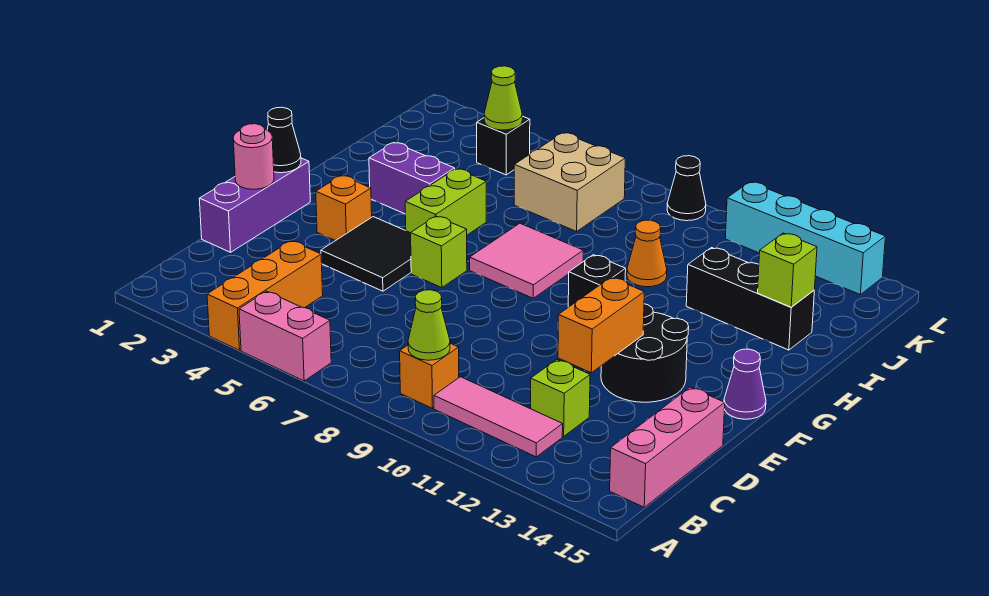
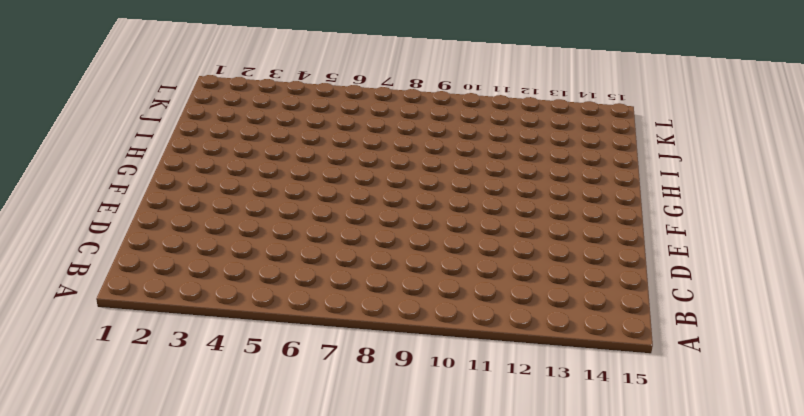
none -> orange brick A4:C4 level 1
none -> pink brick A5:A6 level 1
none -> orange brick B9 level 1

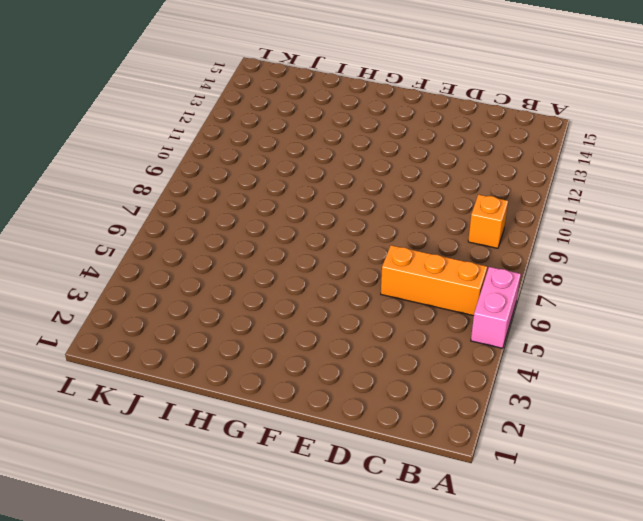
orange brick B6:D6 level 1 -> orange brick A4:C4 level 1
none -> pink tile B10:B12 level 1
none -> pink brick B15:D15 level 1
none -> lime brick C12 level 1

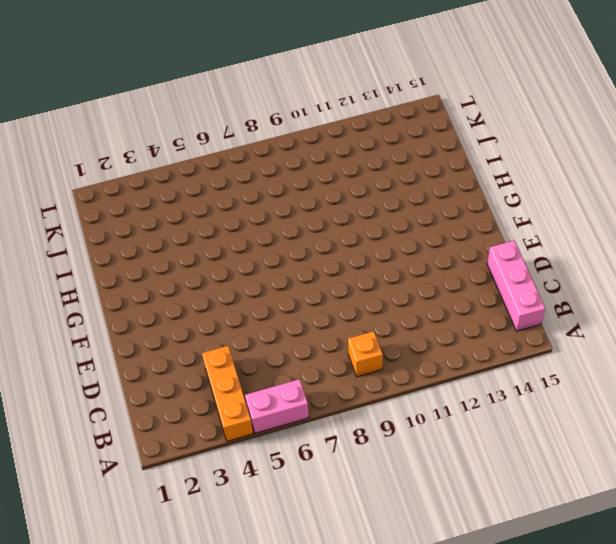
none -> pink tile B10:B12 level 1
none -> lime brick C12 level 1
none -> purple brick D1:F1 level 1

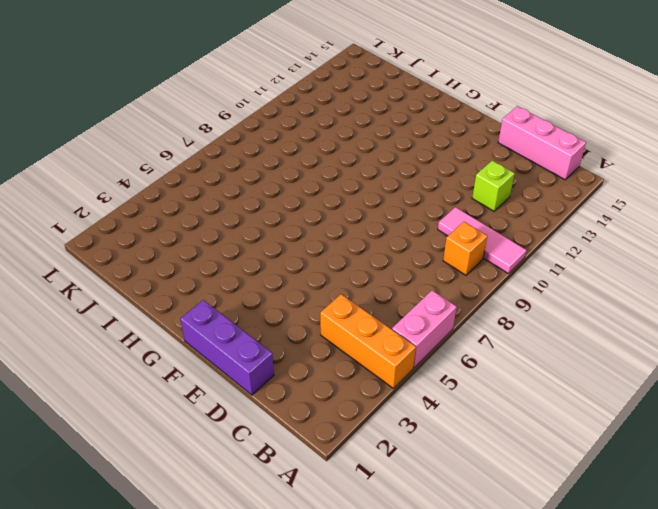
pink tile A10:C10 level 1 -> pink tile B10:B12 level 1
none -> black tile E4:F5 level 1
none -> black round brick E12:F13 level 1
none -> orange brick F3 level 1

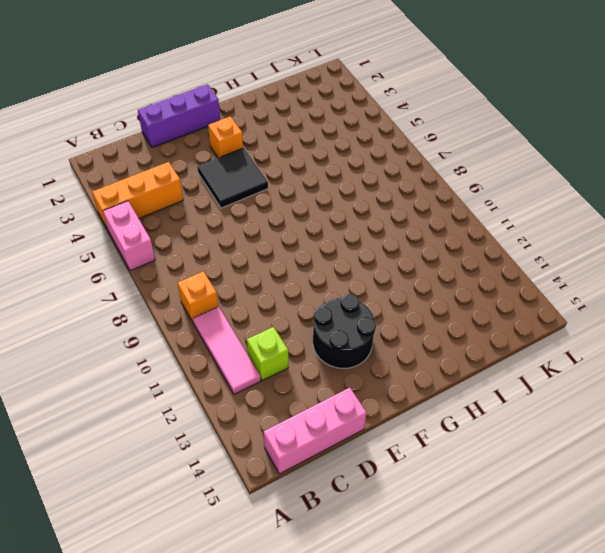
none -> lime brick F6 level 1
none -> purple cone F15 level 1
none -> lime brick G5:H5 level 1

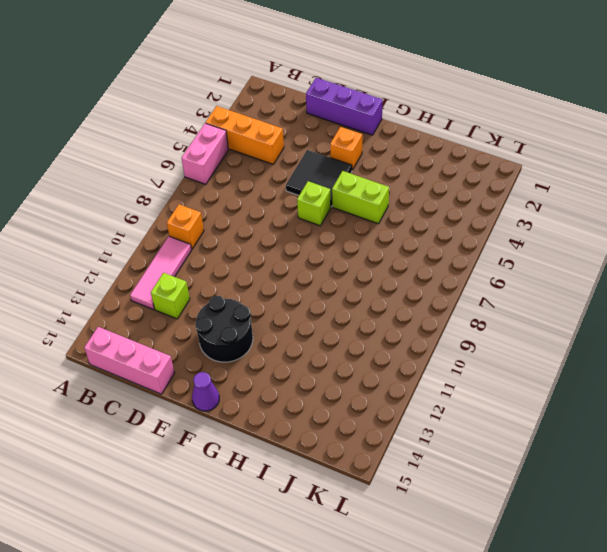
none -> pink tile G7:H8 level 1
none -> black brick G10 level 1
none -> purple brick H3:H4 level 1

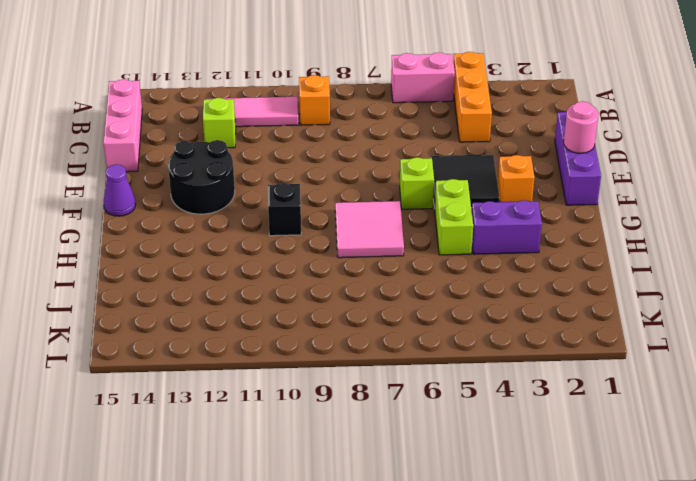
none -> orange cone I10 level 1
none -> black brick I12:I14 level 1
none -> tan brick J6:K7 level 1

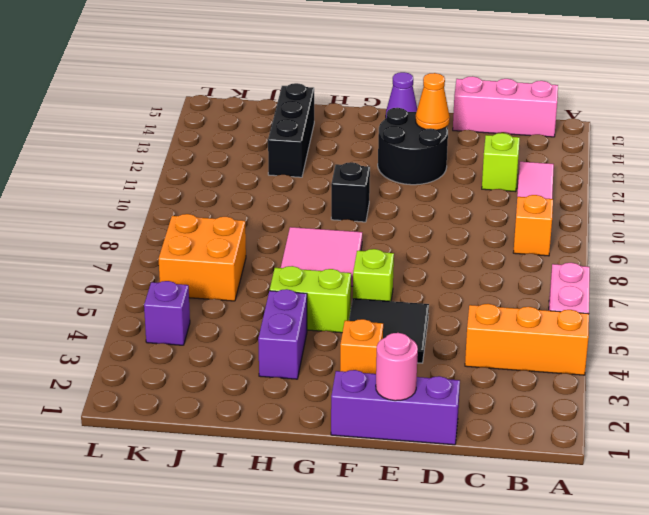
orange cone E13 level 2 -> orange cone I10 level 1
orange brick J6:K7 level 1 -> tan brick J6:K7 level 1
purple brick K4 level 1 -> black brick K4 level 1
none -> black cone L9 level 1
none -> cyan brick L11:L14 level 1
none -> lime cone B9 level 2

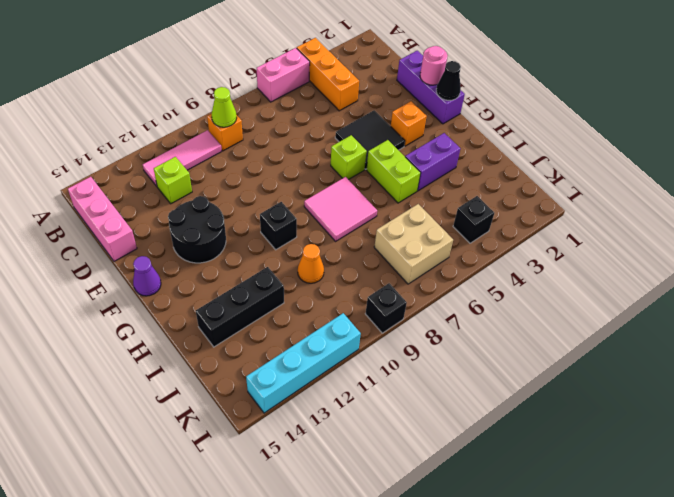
black brick L9 level 1 -> black cone L9 level 1
none -> orange brick D12:E12 level 2
none -> lime brick I14 level 2
none -> lime cone K4 level 2

